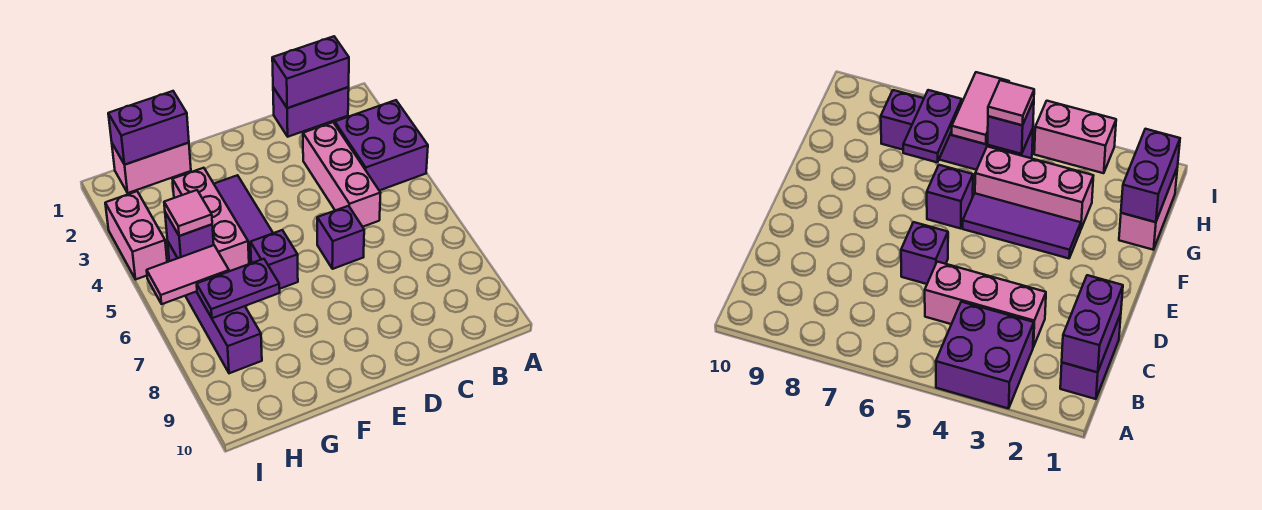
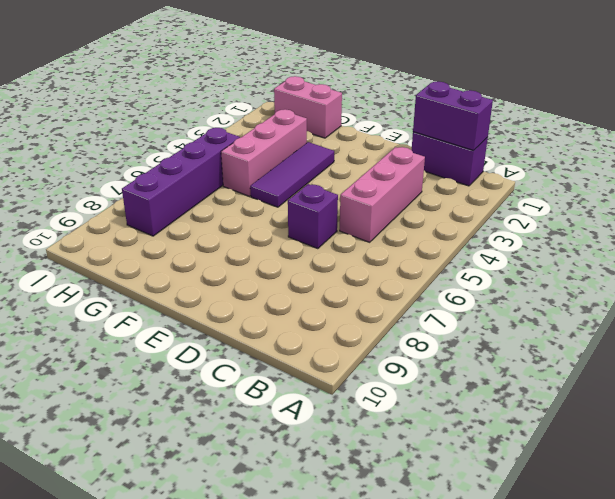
none -> purple brick A3:B4 level 1
none -> purple brick F6 level 1
none -> pink brick I3:I4 level 1

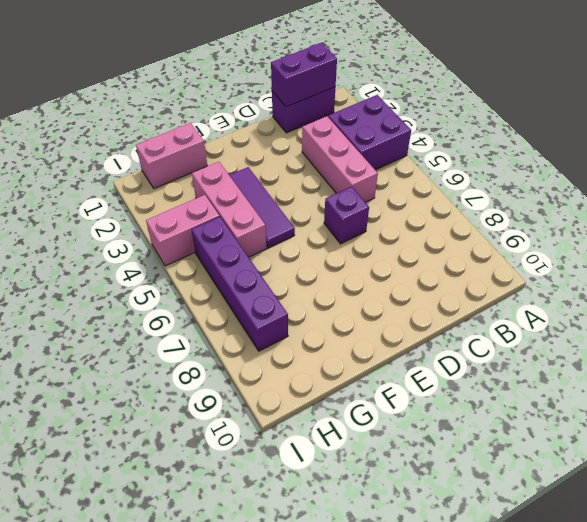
pink brick H4:I4 level 1 -> pink brick I3:I4 level 1
none -> purple brick F6 level 1
none -> purple brick G1:H1 level 2
none -> purple plate G7:H7 level 2

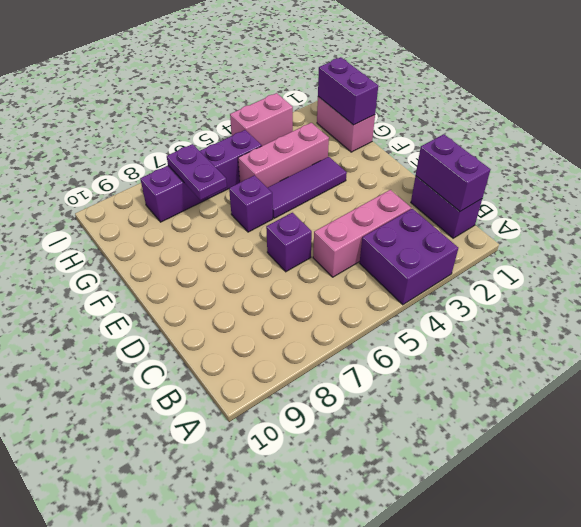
none -> purple brick H5 level 2
none -> pink tile H6:I6 level 2
none -> pink tile H5 level 3

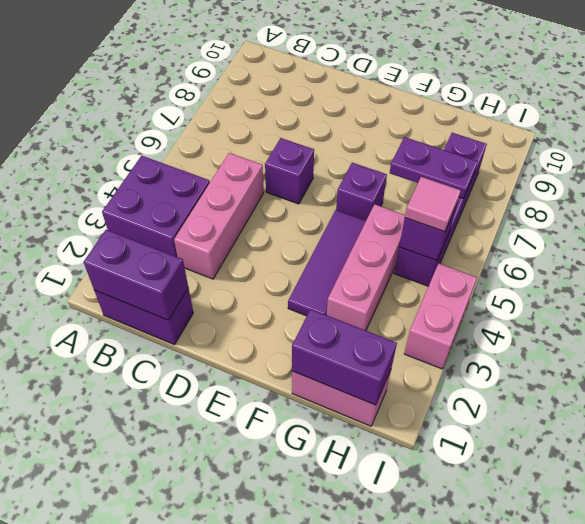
none -> pink tile H6:I6 level 2

